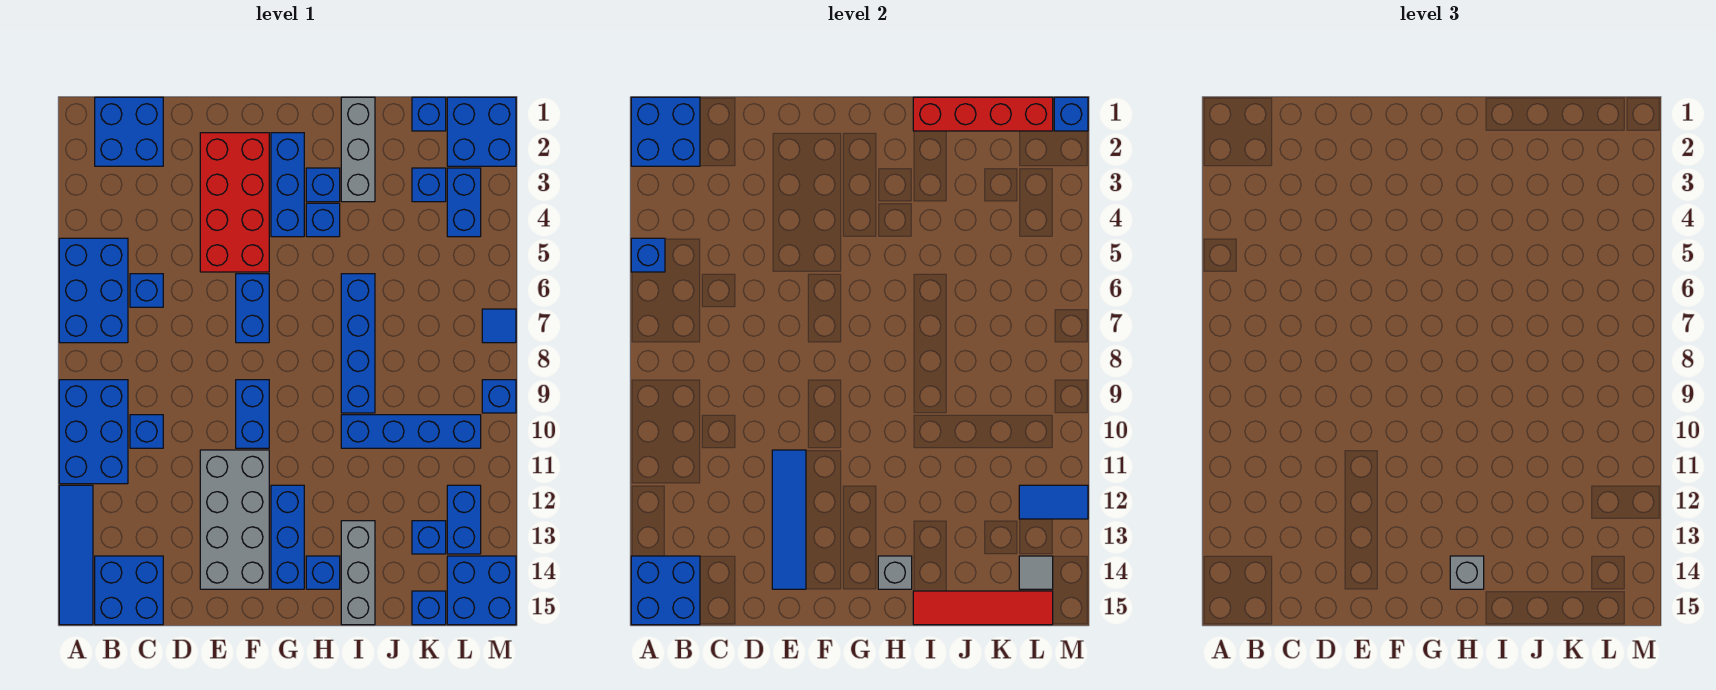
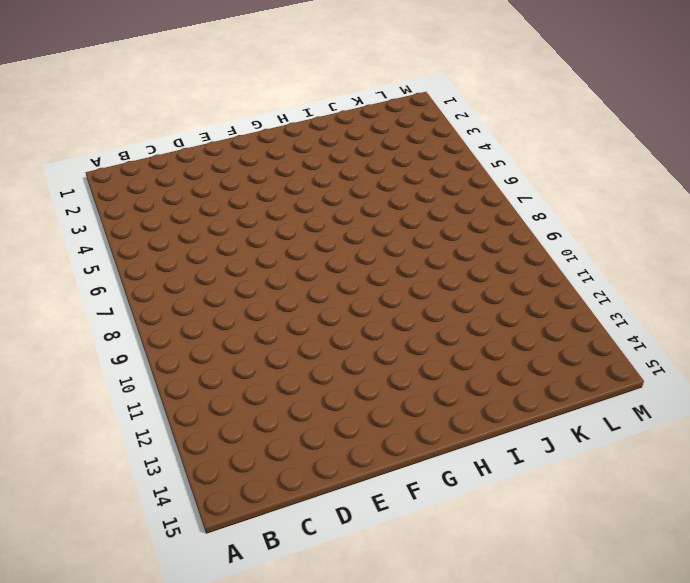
none -> blue brick A5:B7 level 1
none -> blue brick A9:B11 level 1
none -> blue tile A12:A15 level 1
none -> blue brick B1:C2 level 1

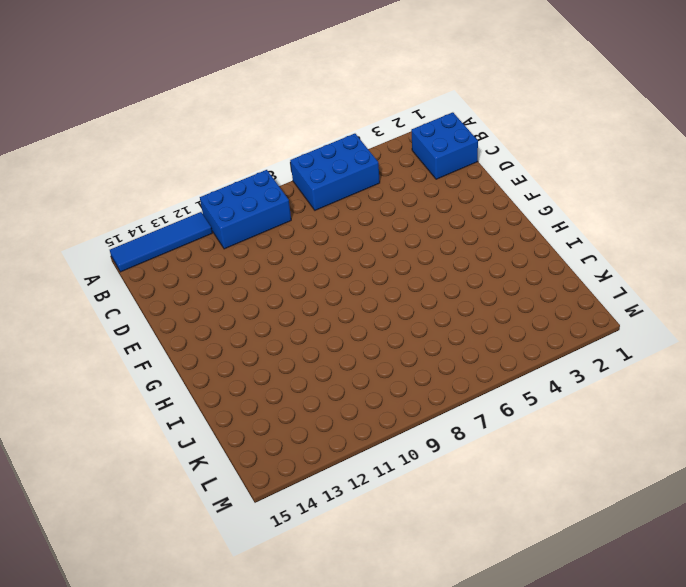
none -> blue brick B14:C15 level 1
none -> blue brick C6 level 1
none -> blue brick C10 level 1
none -> red brick E2:F5 level 1

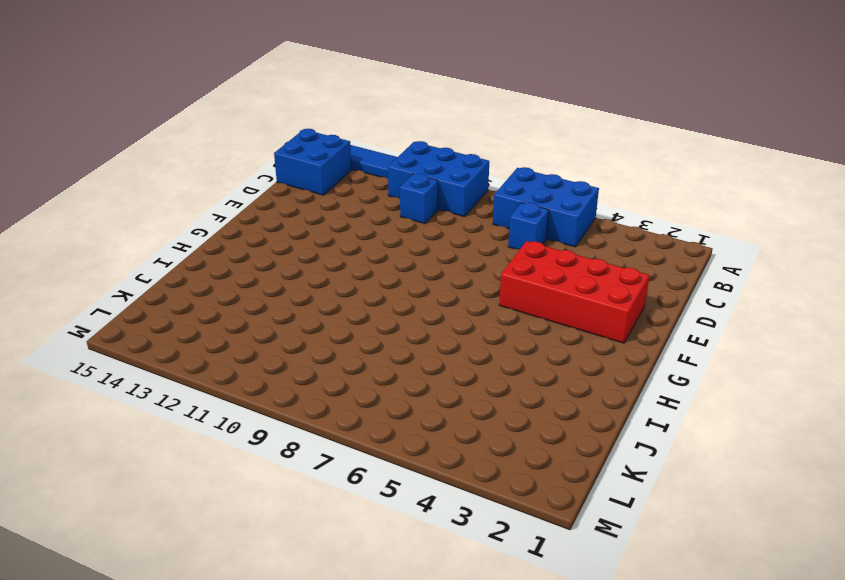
none -> blue brick B1:C2 level 1
none -> grey brick E11:F14 level 1
none -> blue brick F6:F7 level 1
none -> blue brick F9:F10 level 1

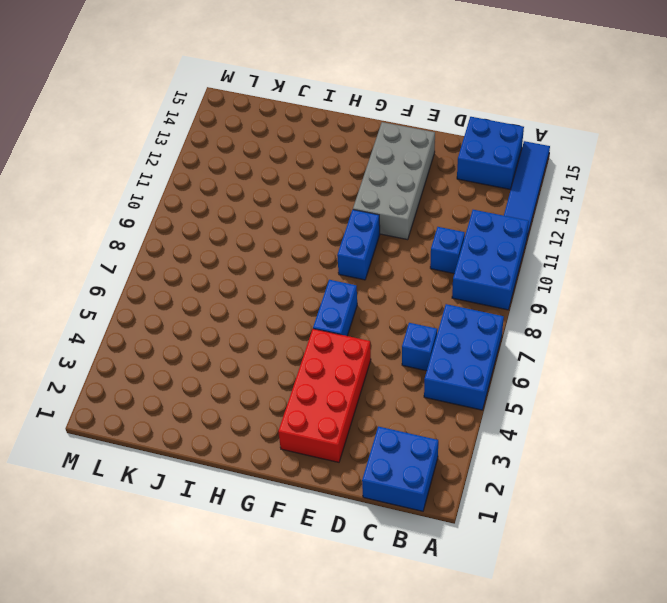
none -> blue brick G2:G4 level 1
none -> blue brick G12:G14 level 1
none -> blue brick H3 level 1
none -> blue brick H4 level 1

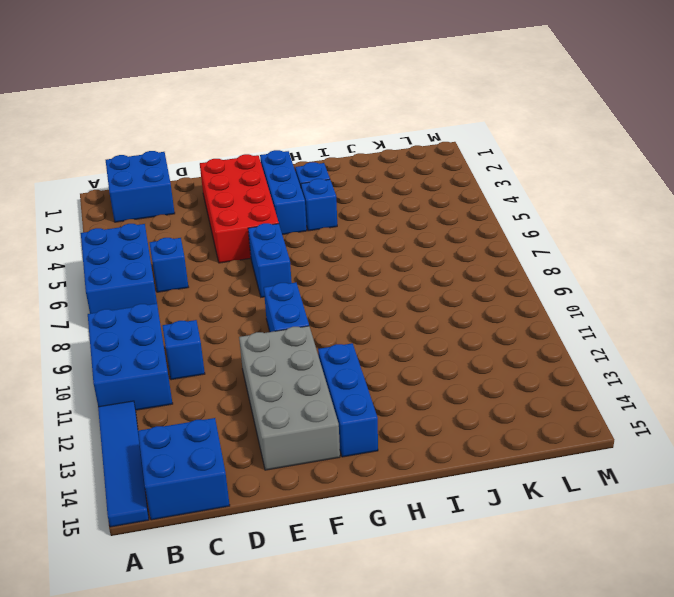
none -> blue brick H14 level 1
none -> grey brick I1:I3 level 1
none -> blue brick I6:I9 level 1
none -> blue brick I10:L10 level 1

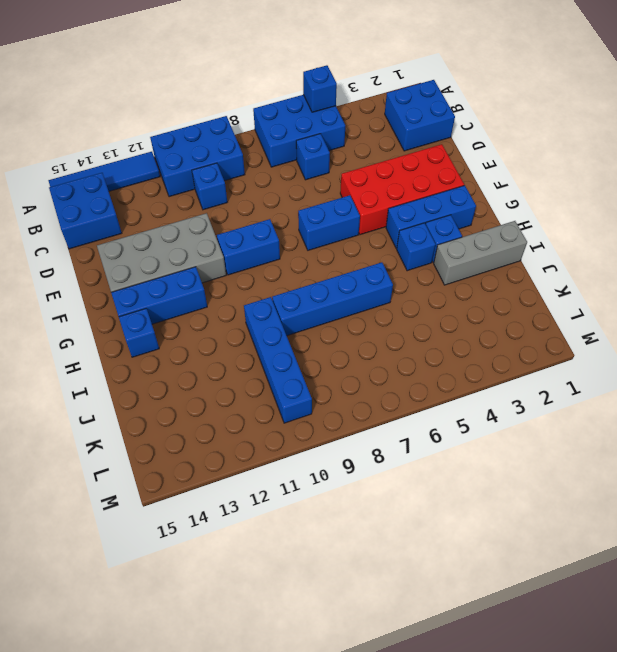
none -> grey brick I13:I15 level 1
none -> blue brick K1 level 1
none -> blue brick K3 level 1
none -> blue brick K13 level 1

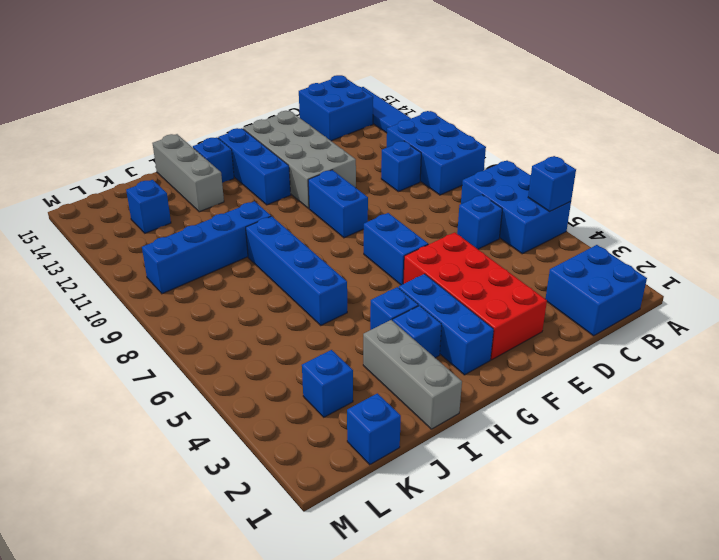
none -> blue brick K15 level 1
none -> blue brick L1:M2 level 1
none -> blue brick L3:L4 level 1
none -> blue brick L12:L13 level 1

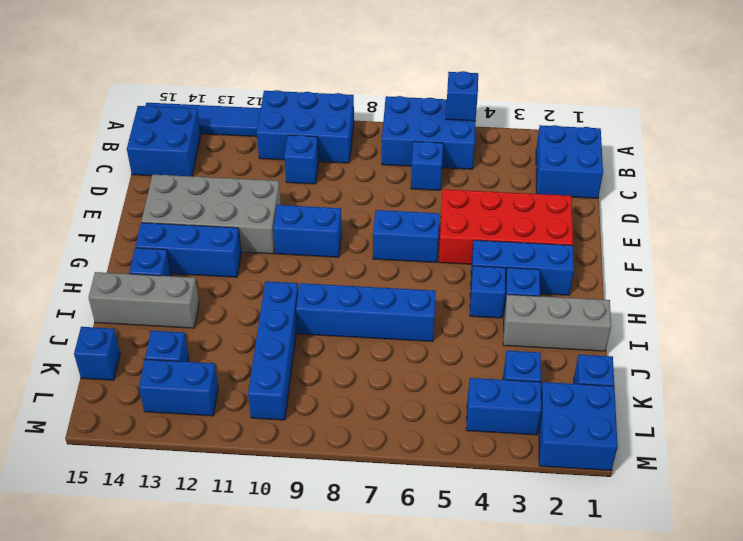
none -> blue brick L14:M15 level 1
none -> blue tile M7 level 1
none -> blue brick M9 level 1
none -> blue brick A1:B2 level 2

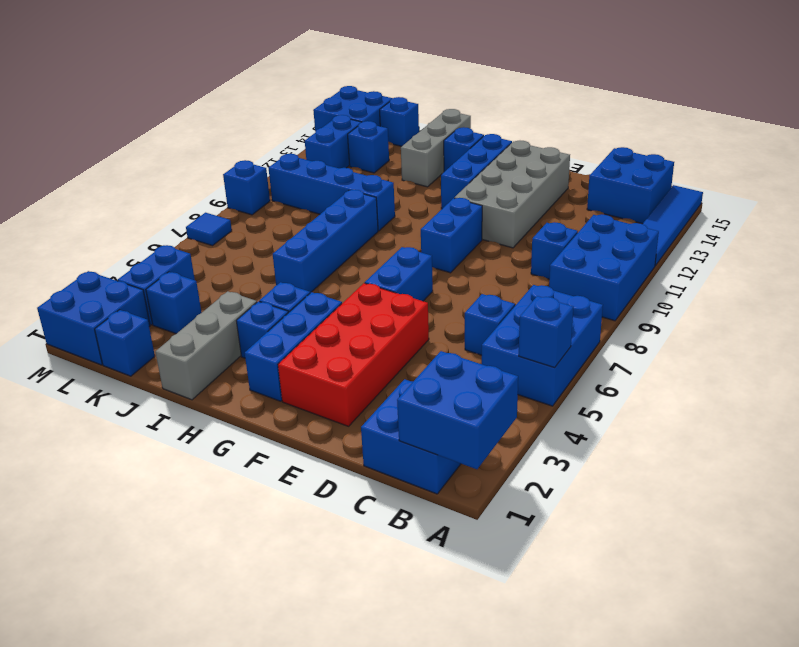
none -> blue brick A14:B15 level 2
none -> blue tile E11:E14 level 2
none -> grey brick H14 level 2
none -> red brick I1:L1 level 2

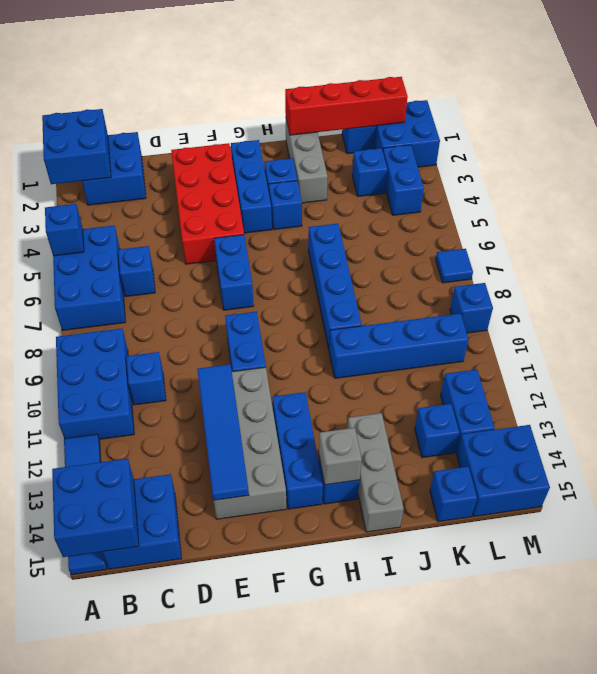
none -> red tile I15:L15 level 2
none -> blue tile L12:M12 level 2
none -> grey tile L14 level 2
none -> blue brick M1 level 2

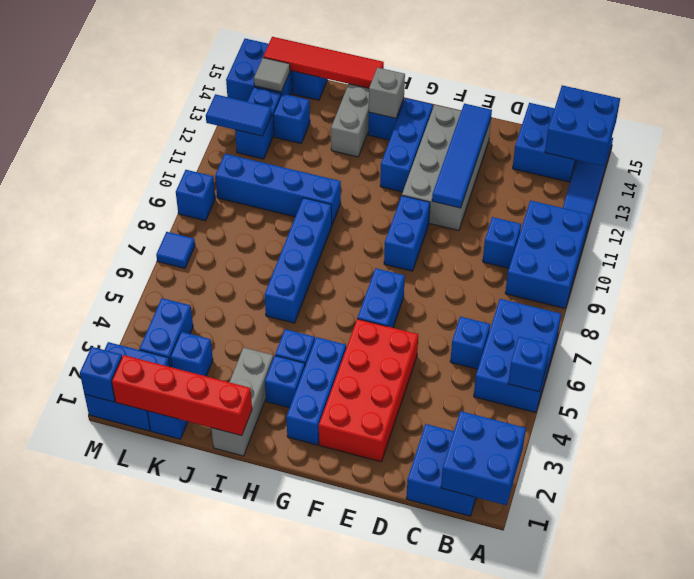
none -> grey brick H14 level 3

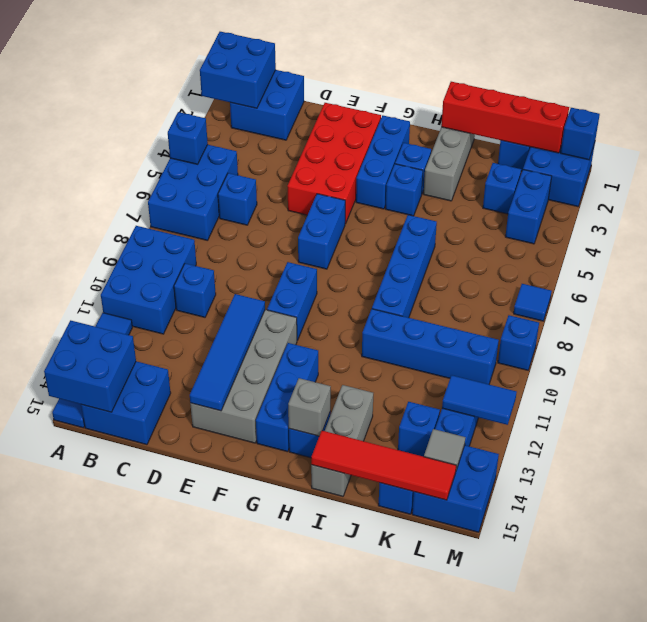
none -> grey brick H14 level 3

